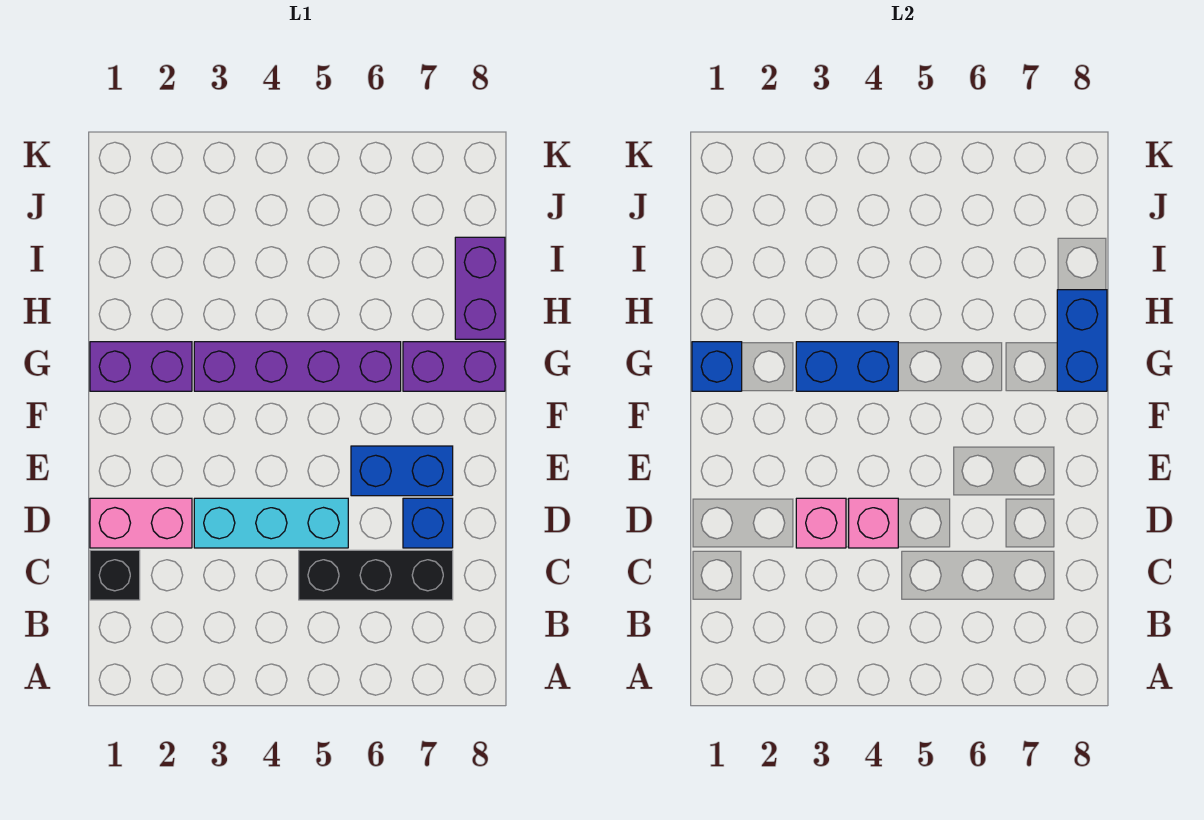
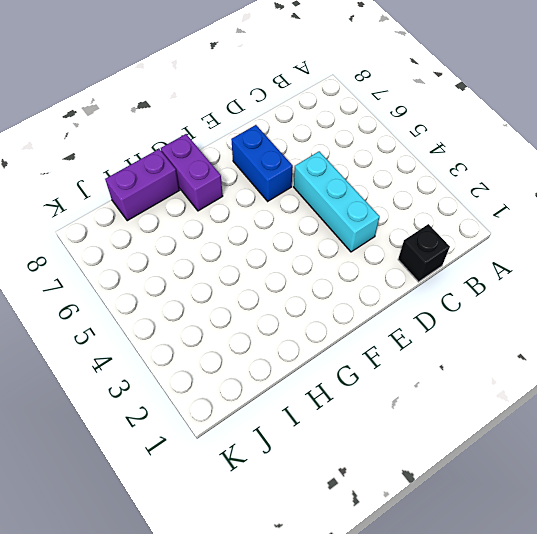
none -> black brick C5:C7 level 1
none -> pink brick D1:D2 level 1
none -> blue brick D7 level 1

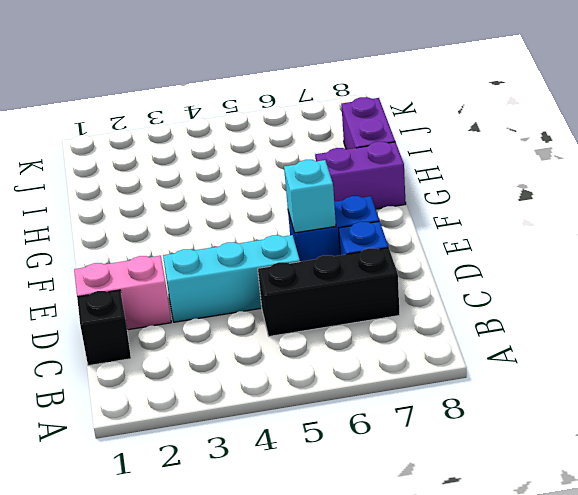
cyan brick E6 level 2 -> none
none -> purple brick G1:G2 level 1
none -> purple brick G3:G6 level 1
none -> pink brick D3 level 2

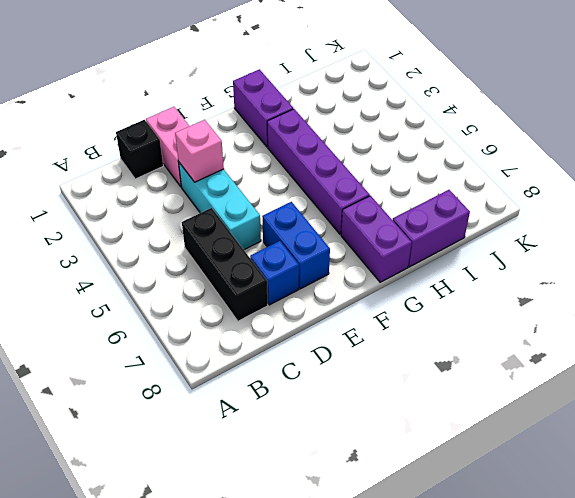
none -> pink brick D4 level 2
none -> blue brick G1 level 2
none -> blue brick G3:G4 level 2

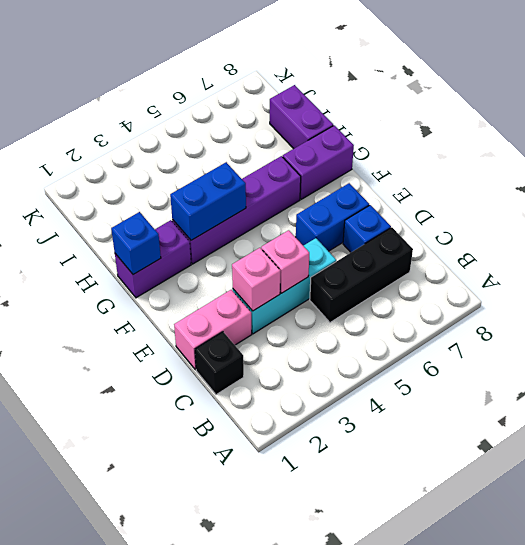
none -> blue brick G8:H8 level 2

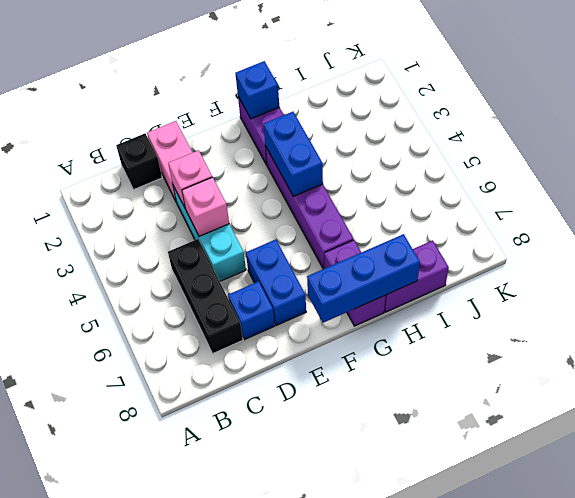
blue brick F8:H8 level 2 -> blue brick G8:H8 level 2

